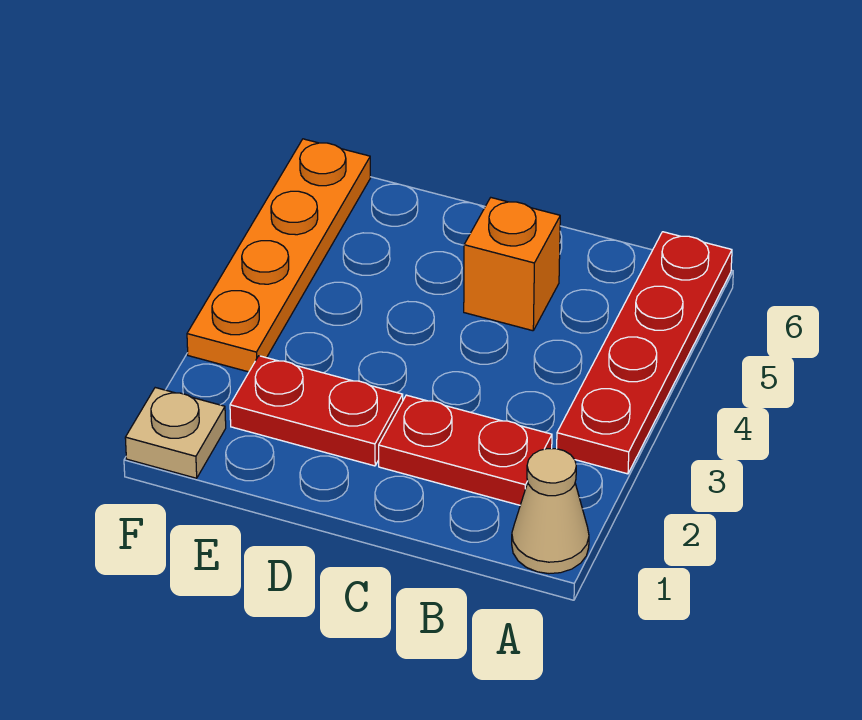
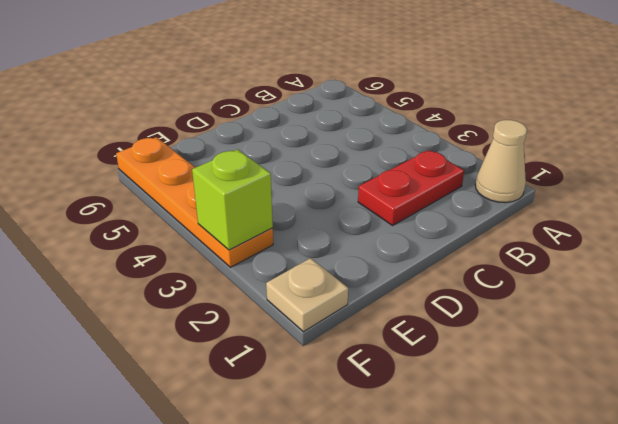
lime brick F3 level 2 -> none
none -> red plate A3:A6 level 1
none -> orange brick C5 level 1

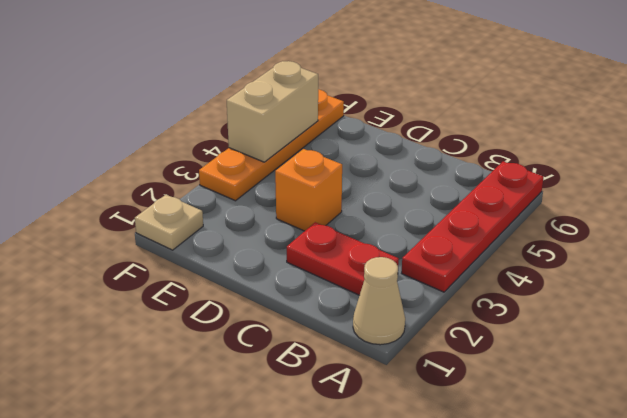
orange brick D3 level 1 -> orange brick C5 level 1
tan brick F4:F5 level 2 -> none
none -> red plate D2:E2 level 1

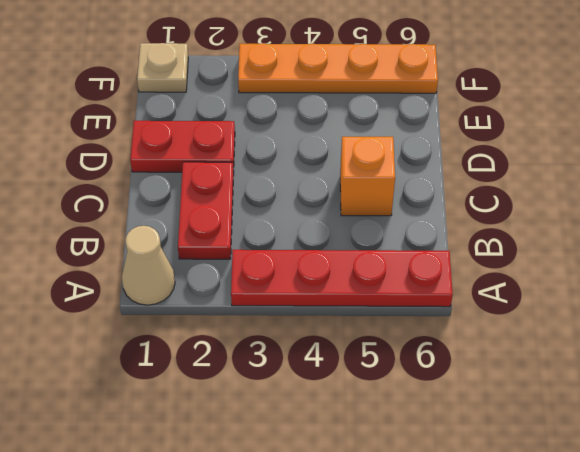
red plate D1:D2 level 1 -> red plate D2:E2 level 1

